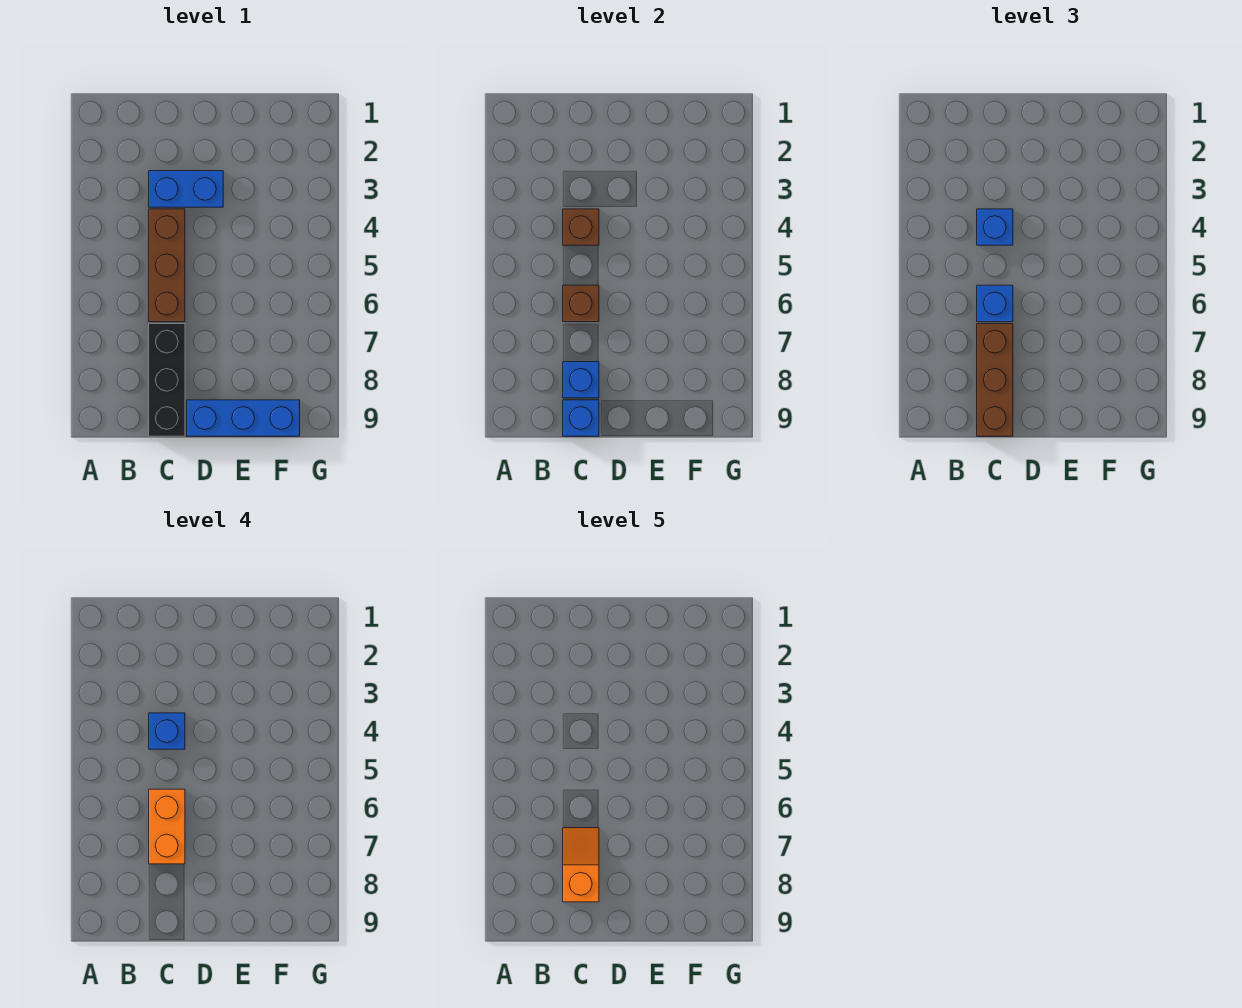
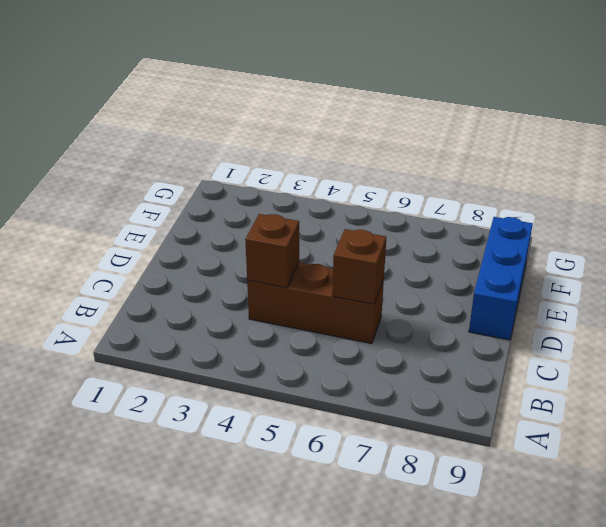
none -> blue brick C3:D3 level 1
none -> black brick C7:C9 level 1
none -> blue brick C8 level 2

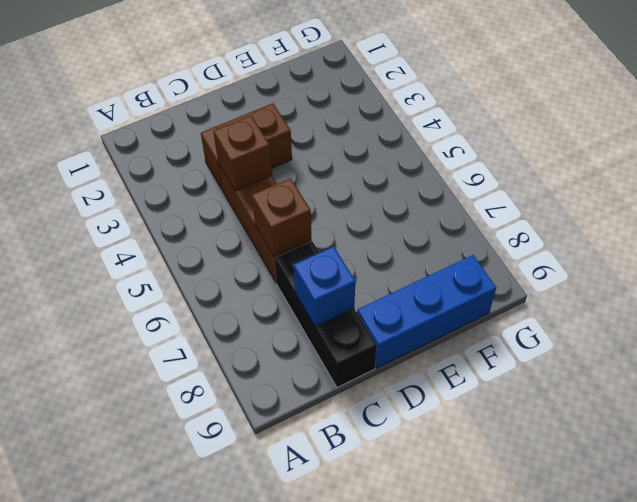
brown brick C3:D3 level 1 -> blue brick C3:D3 level 1
none -> blue brick C9 level 2
none -> blue brick C4 level 3
none -> blue brick C6 level 3

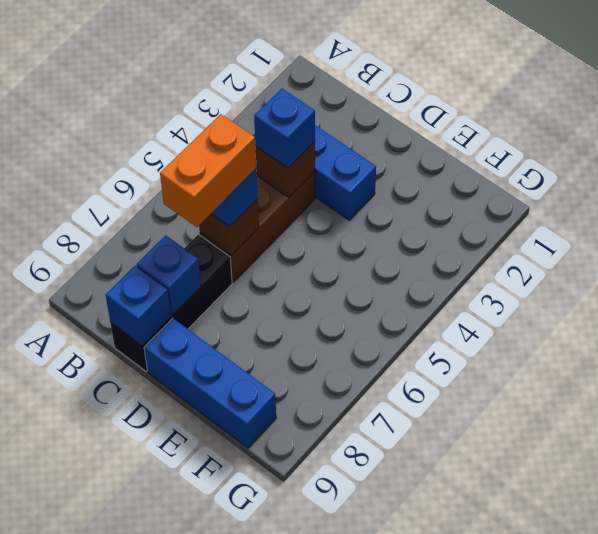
none -> brown brick C7:C9 level 3
none -> blue brick C4 level 4
none -> orange slope C7:C8 level 5 top 8

